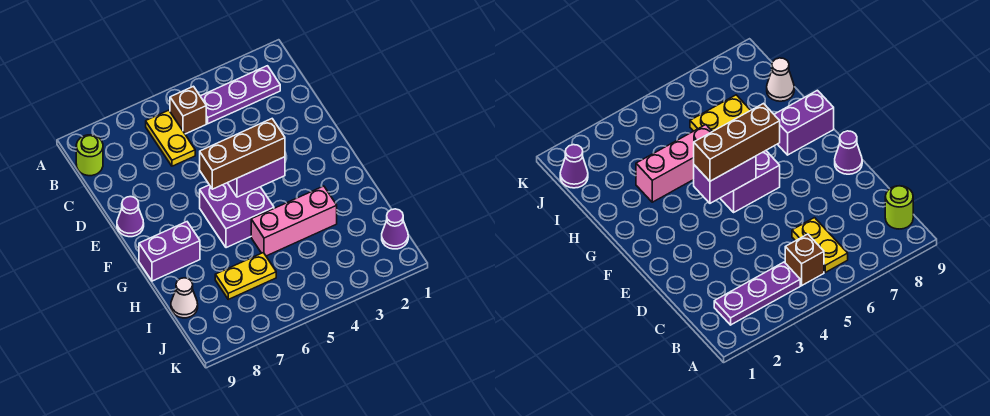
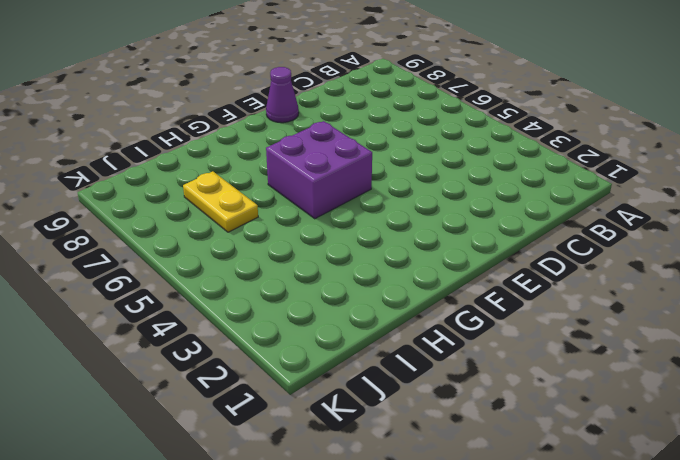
none -> purple plate B2:B4 level 1
none -> brown brick B5 level 1
none -> yellow plate B6:C6 level 1

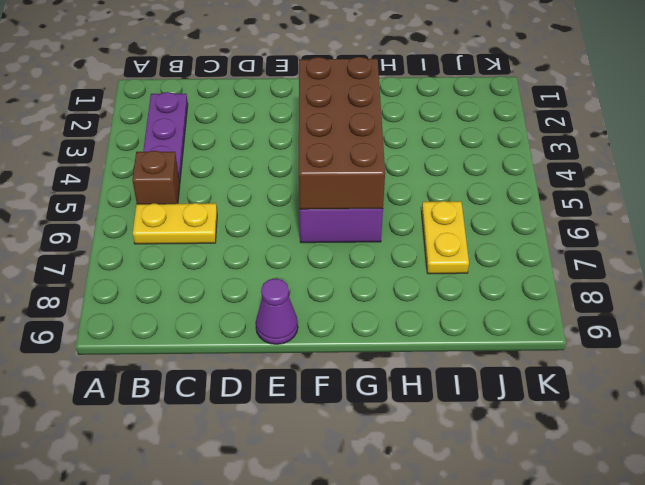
brown brick F3:G6 level 2 -> purple brick F4:F5 level 2
none -> lime round brick B9 level 1
none -> purple brick G8:G9 level 1
none -> pink brick H3:H5 level 1

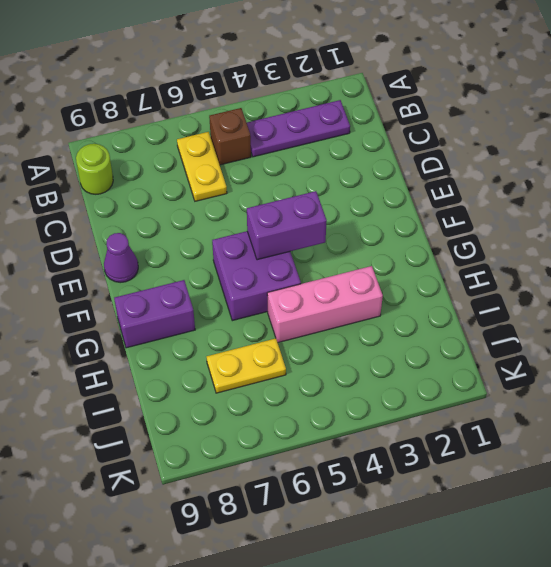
none -> white cone I9 level 1
none -> purple cone J1 level 1
none -> brown brick F4:F6 level 3

